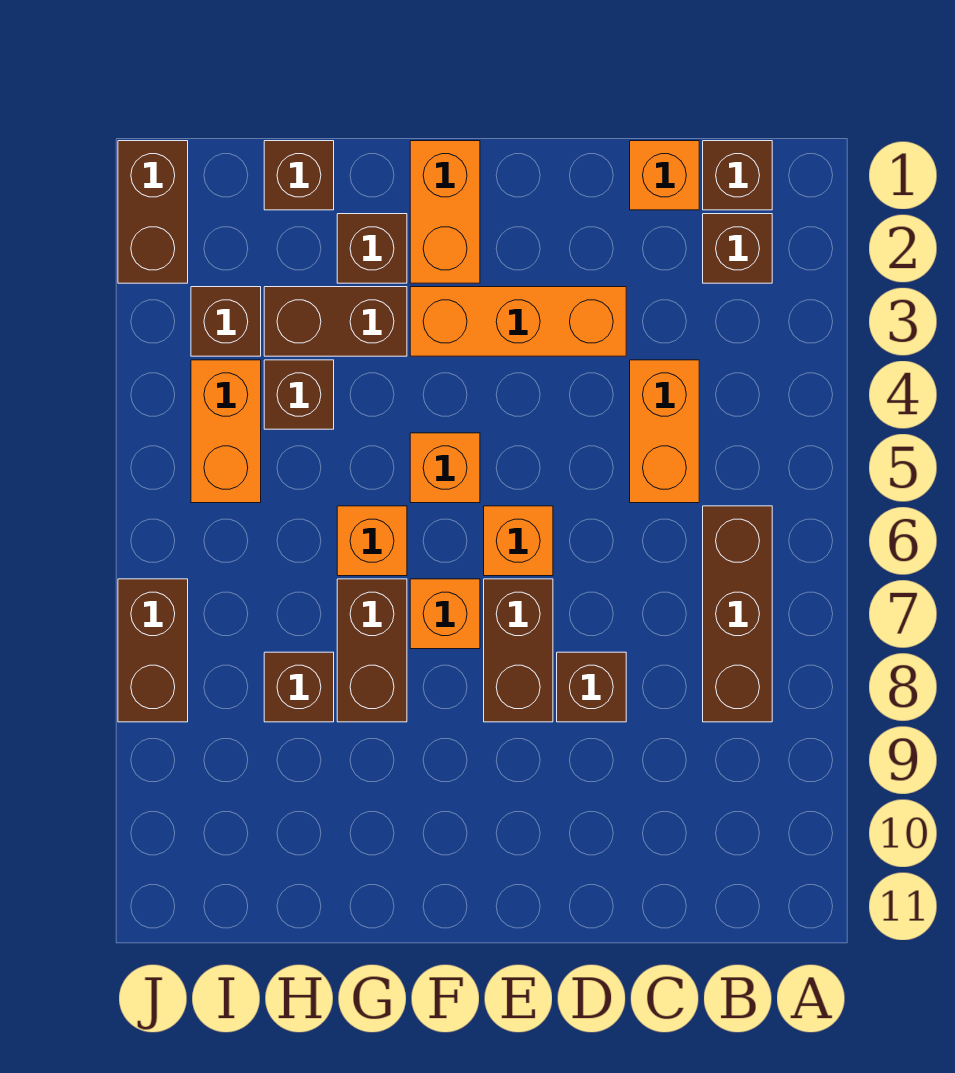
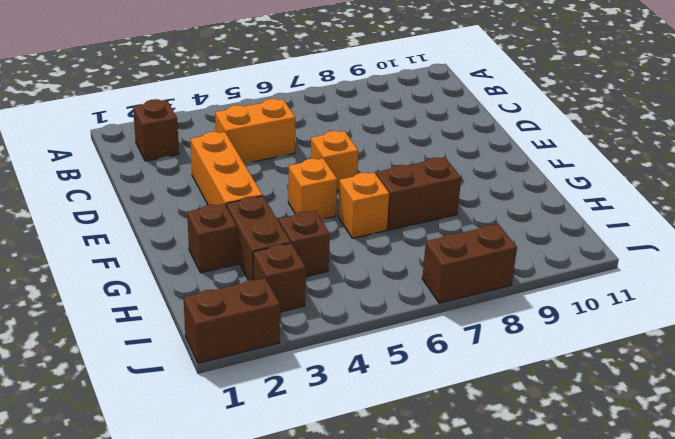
none -> brown brick B1 level 1
none -> brown brick B6:B8 level 1
none -> orange brick C1 level 1

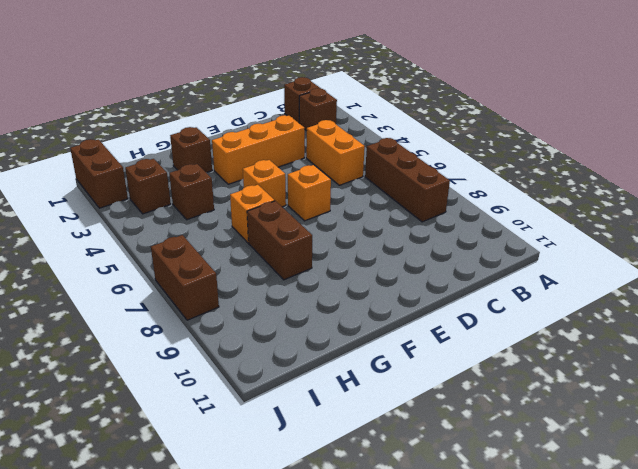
none -> orange brick C1 level 1
none -> brown brick D8 level 1
none -> brown brick E7:E8 level 1

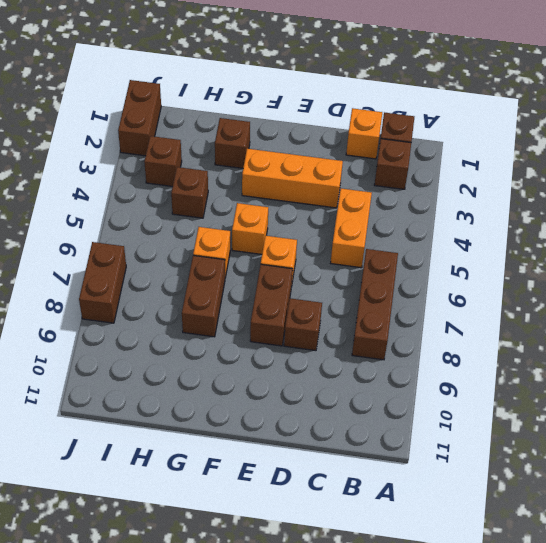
none -> orange brick F1:F2 level 1
none -> orange brick F7 level 1
none -> brown brick G3:H3 level 1

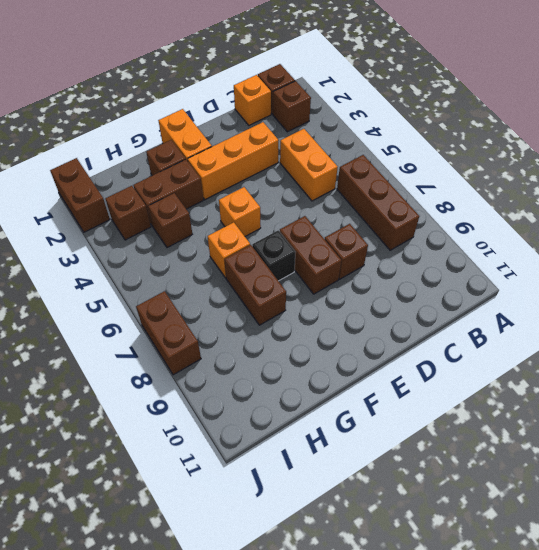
black brick F7 level 1 -> orange brick F7 level 1
none -> orange brick E6 level 1
none -> brown brick H1 level 1
none -> brown brick H8 level 1

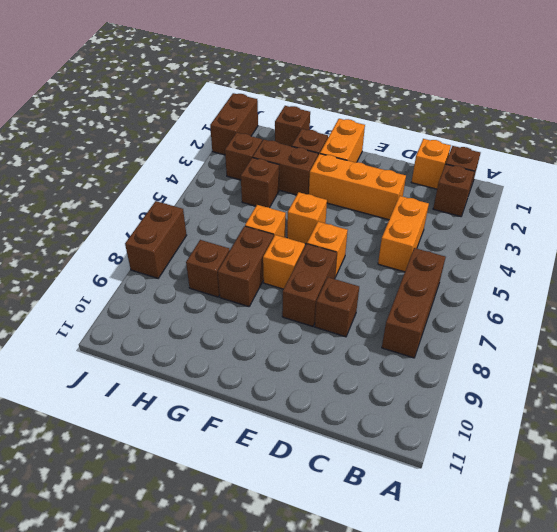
none -> orange brick I4:I5 level 1

